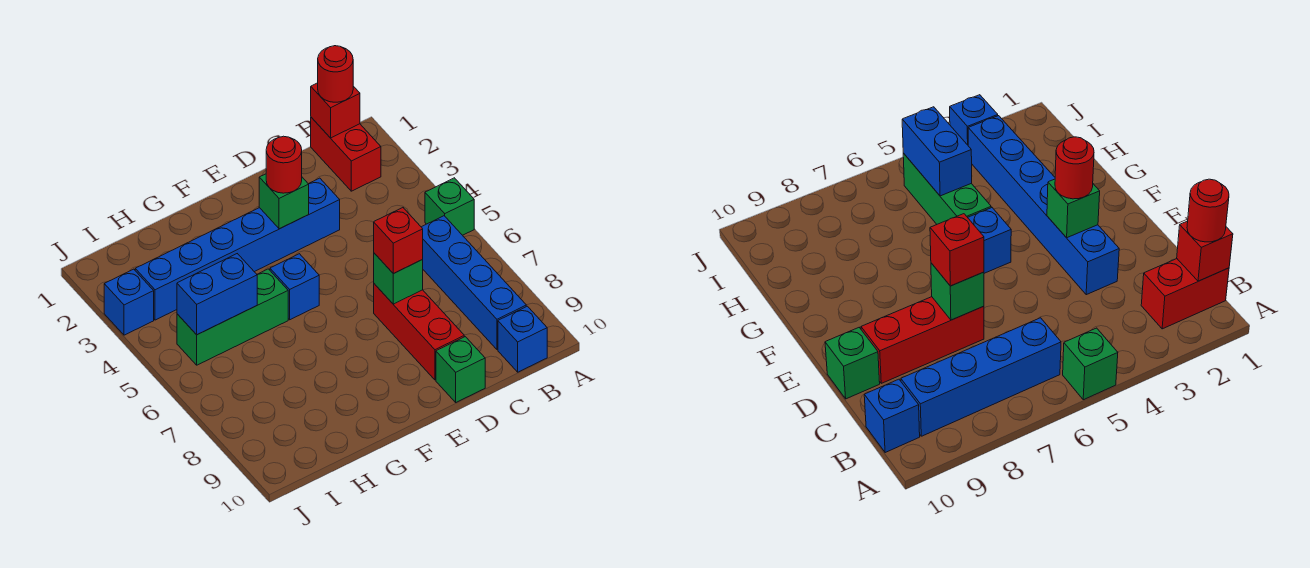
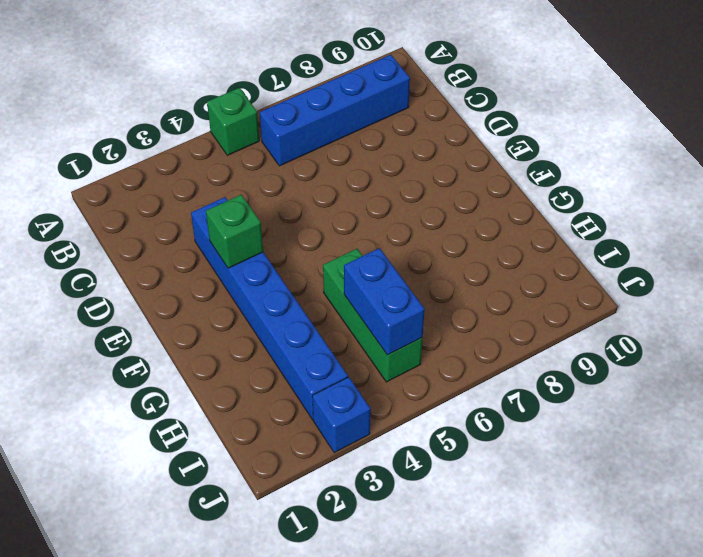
none -> red brick B1:B2 level 1
none -> blue brick B10 level 1
none -> red brick D7:D9 level 1

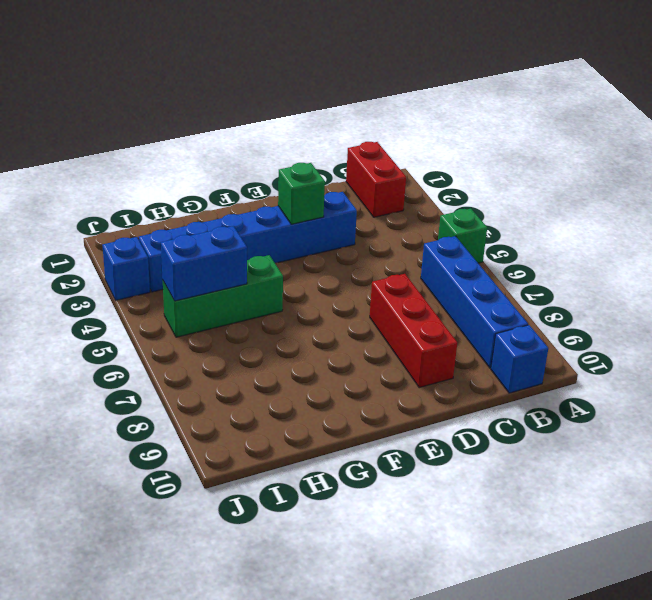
none -> green brick D10 level 1
none -> blue brick F5 level 1
none -> red brick B1 level 2

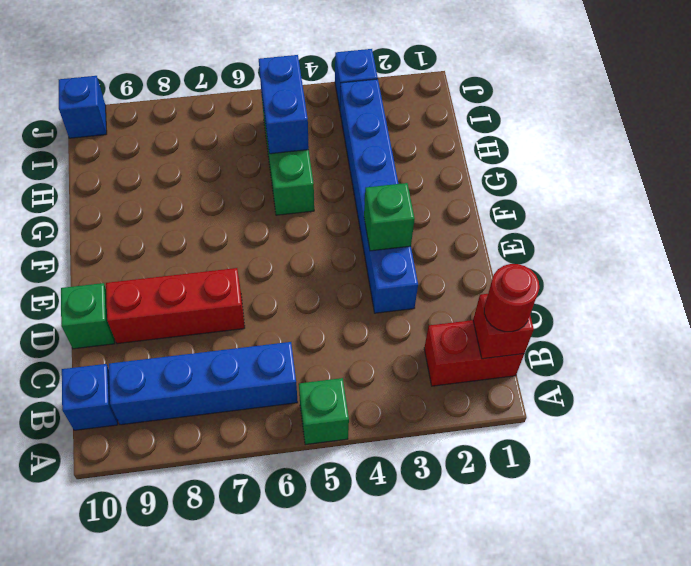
blue brick J10 level 1 -> blue brick F5 level 1
none -> green brick D7 level 2
none -> red brick D7 level 3
none -> red round brick E3 level 3

